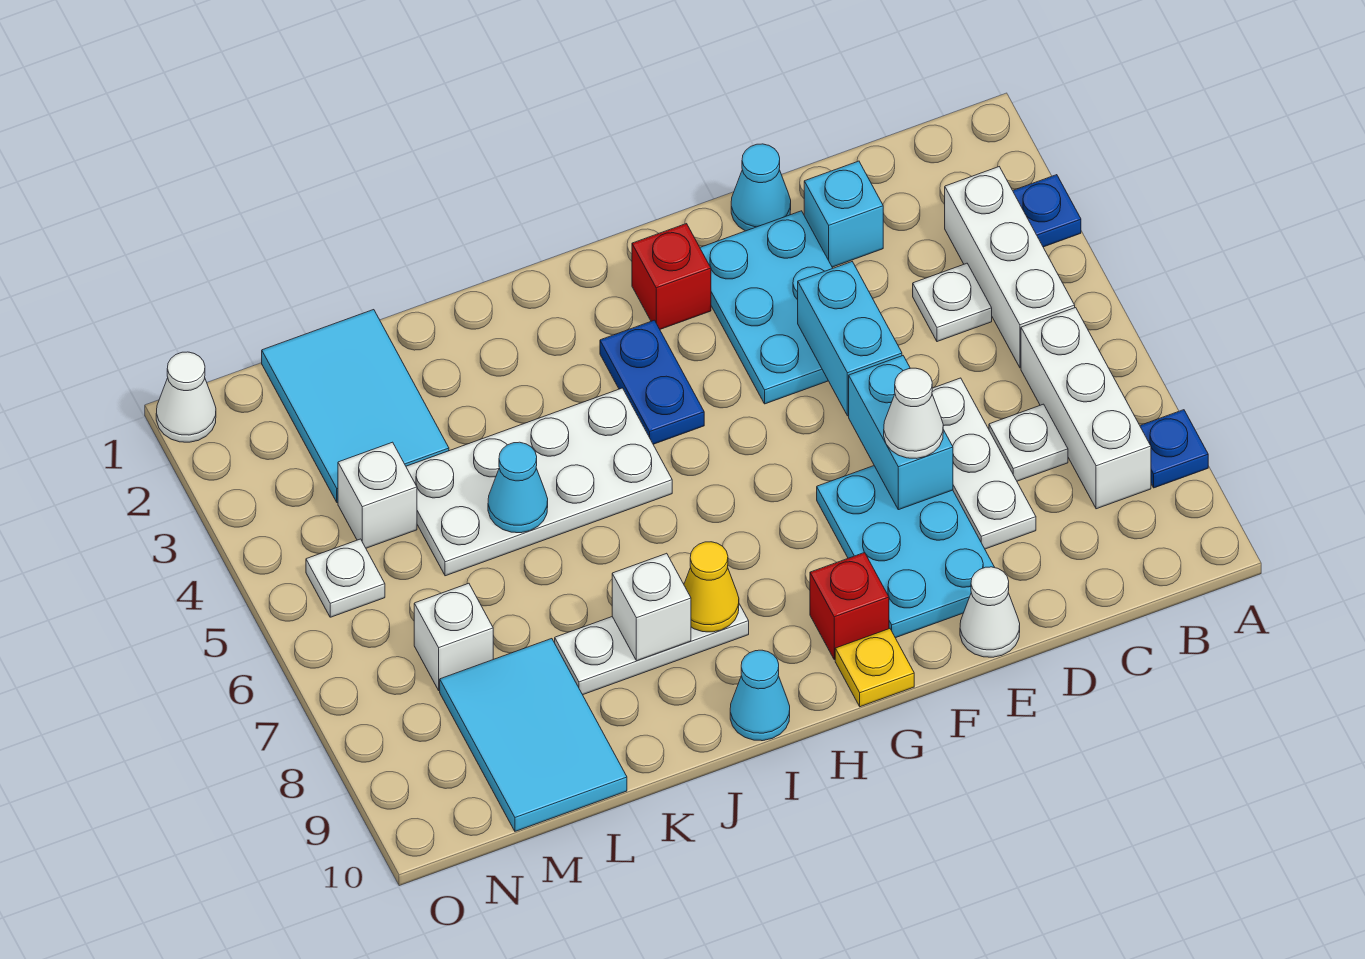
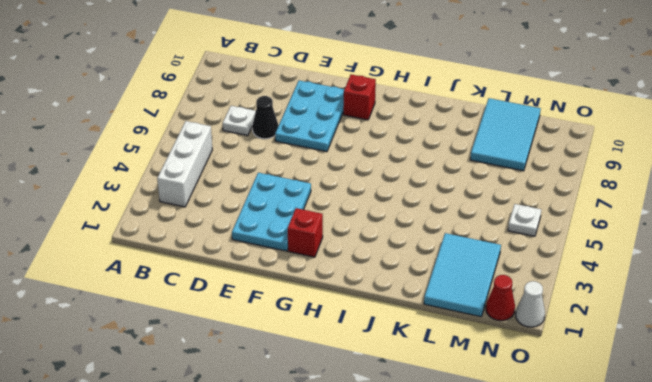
black cone D7 level 1 -> white plate D6:D8 level 1
red cone N1 level 1 -> none
none -> blue plate A3 level 1
none -> blue plate A8 level 1
none -> white brick B6:B8 level 1
none -> white plate C4 level 1

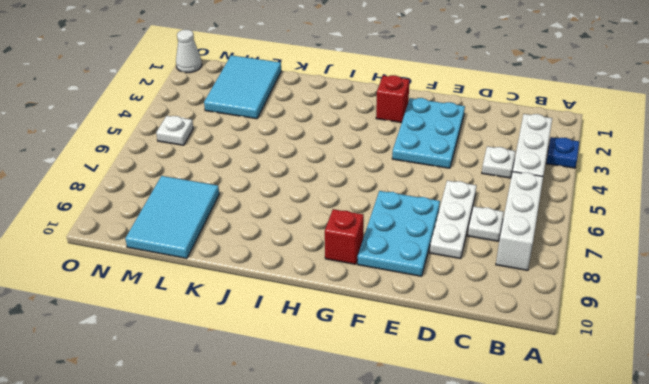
none -> blue plate A8 level 1
none -> cyan brick D2 level 1
none -> cyan cone E1 level 1
none -> white cone E10 level 1

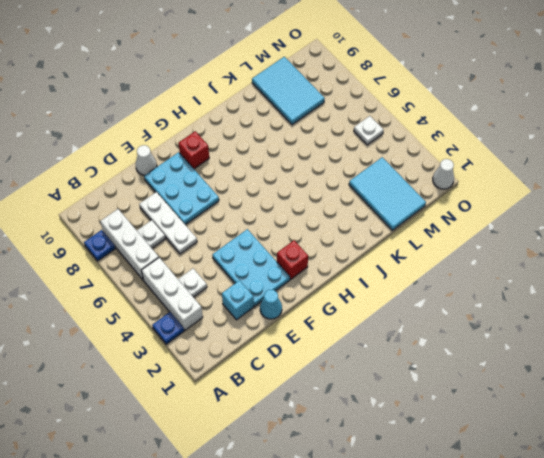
none -> yellow plate G10 level 1
none -> blue plate H3:H4 level 1
none -> white plate I4:L5 level 1
none -> white plate I8:K8 level 1

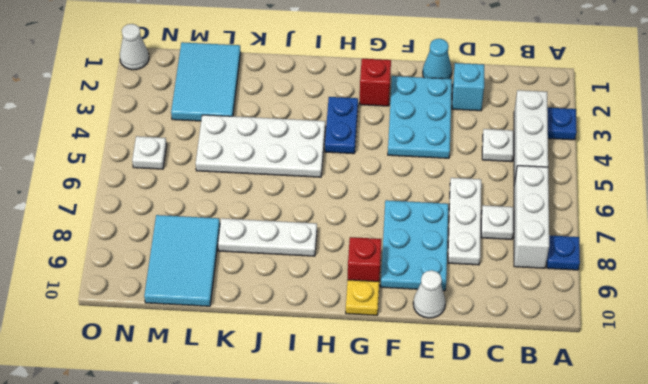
none -> cyan cone I10 level 1
none -> white brick M4 level 1
none -> white brick M7 level 1
none -> cyan brick E4:E5 level 2

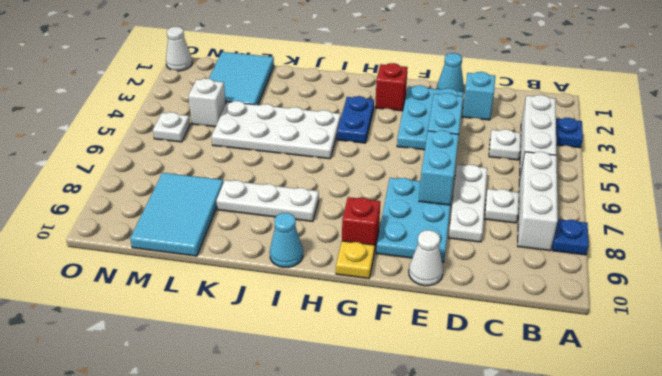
none -> white brick M7 level 1
none -> yellow cone I8 level 2
none -> white brick J8 level 2
none -> cyan cone K5 level 2

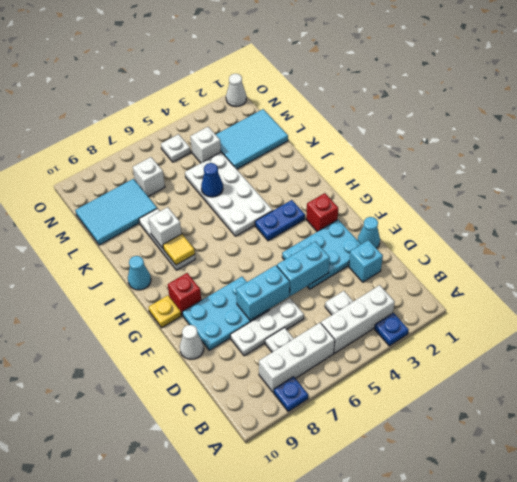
yellow tile I8 level 2 -> yellow cone I8 level 2
blue cone K5 level 2 -> cyan cone K5 level 2
none -> white cone E7 level 3

